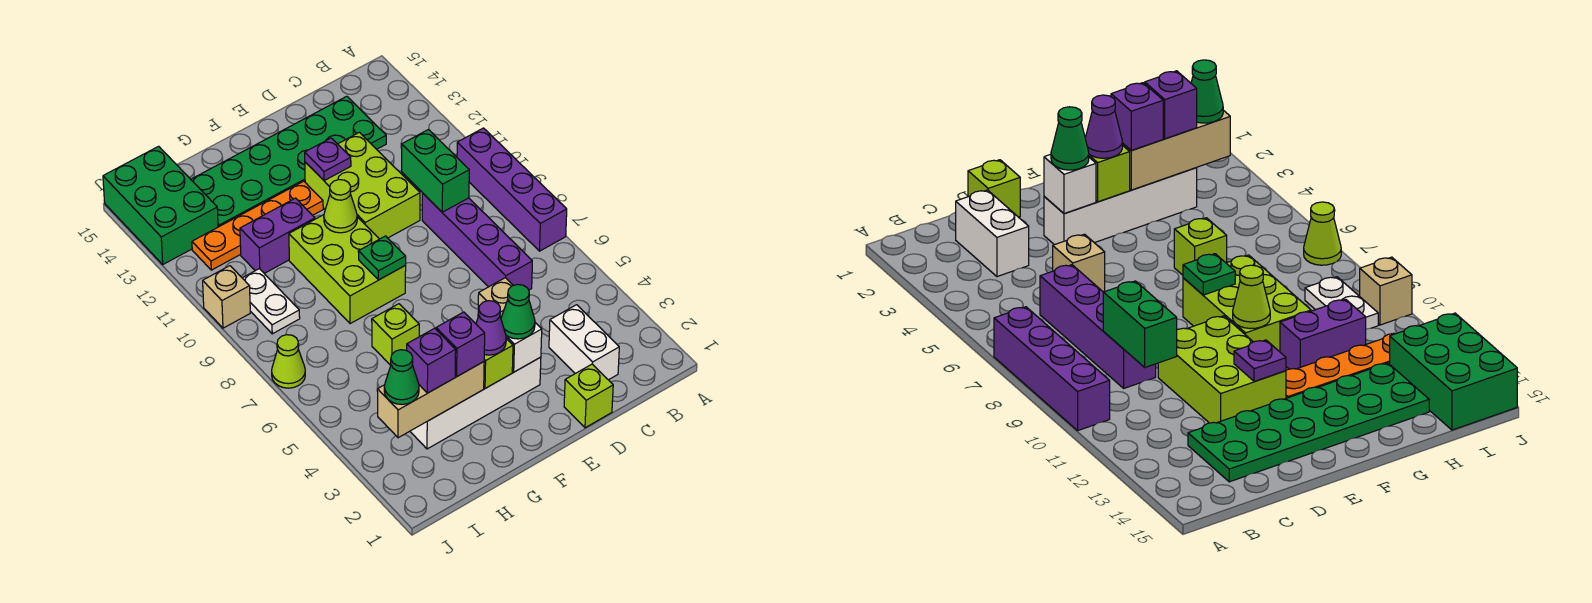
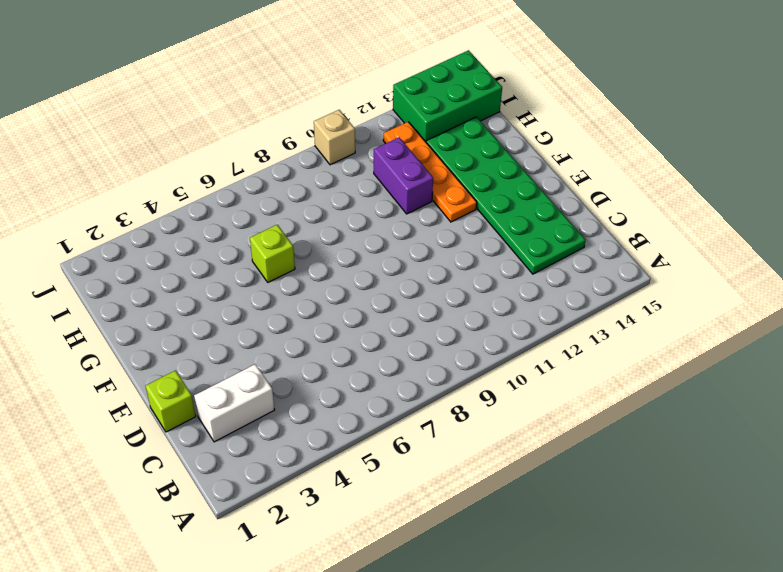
none -> purple brick A7:A10 level 1
none -> purple brick C6:C9 level 1
none -> tan brick D5 level 1

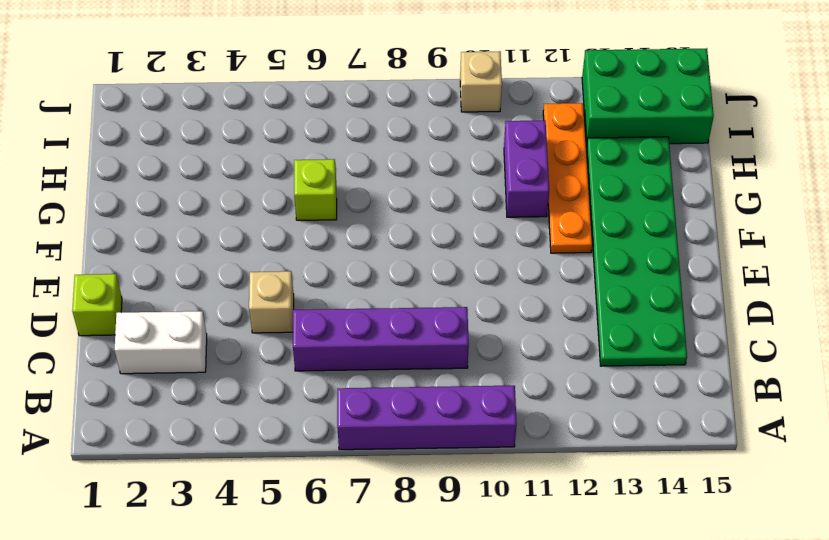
none -> lime brick D10:E12 level 1
none -> white brick E3:H3 level 1
none -> lime brick F8:G10 level 1

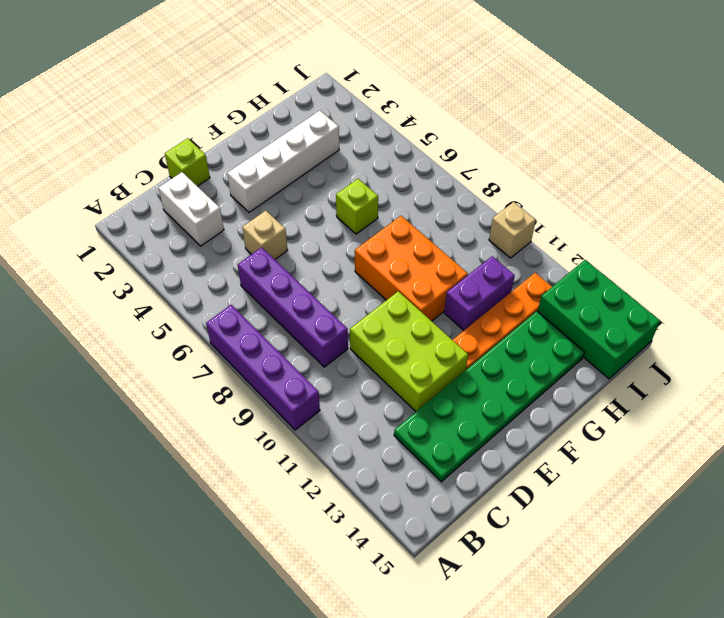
orange brick F8:G10 level 1 -> lime brick F8:G10 level 1
none -> white plate I9:I10 level 1
none -> lime cone J7 level 1
none -> green brick C9:C10 level 2

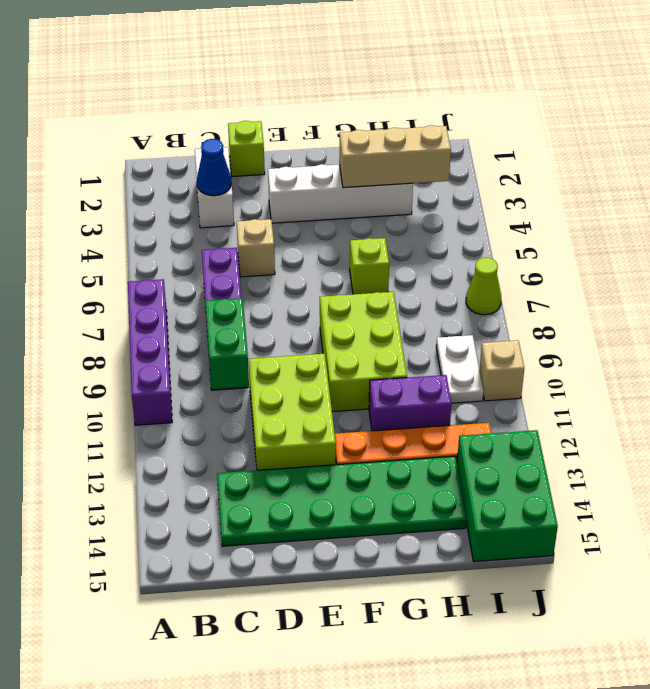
blue cone C3 level 2 -> none
none -> white brick E3 level 2
none -> purple plate E12 level 2
none -> lime brick F3 level 2

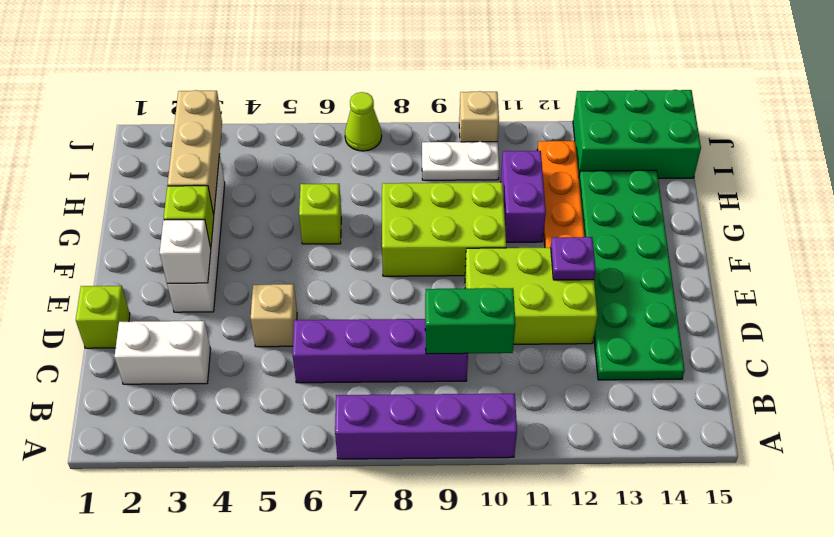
none -> green plate F8 level 2
none -> lime cone F10 level 2
none -> green cone E3 level 3

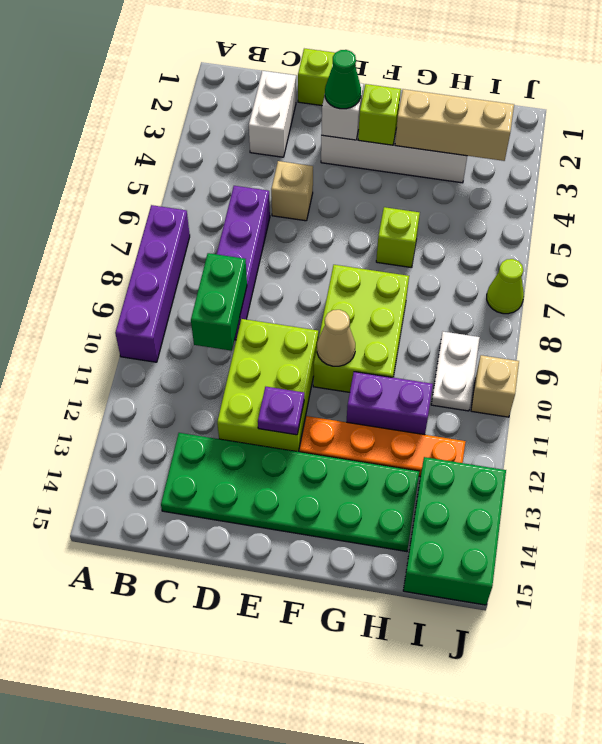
tan cone F10 level 2 -> lime cone F10 level 2
none -> green plate F8 level 2
none -> purple cone F3 level 3
none -> purple brick G3 level 3

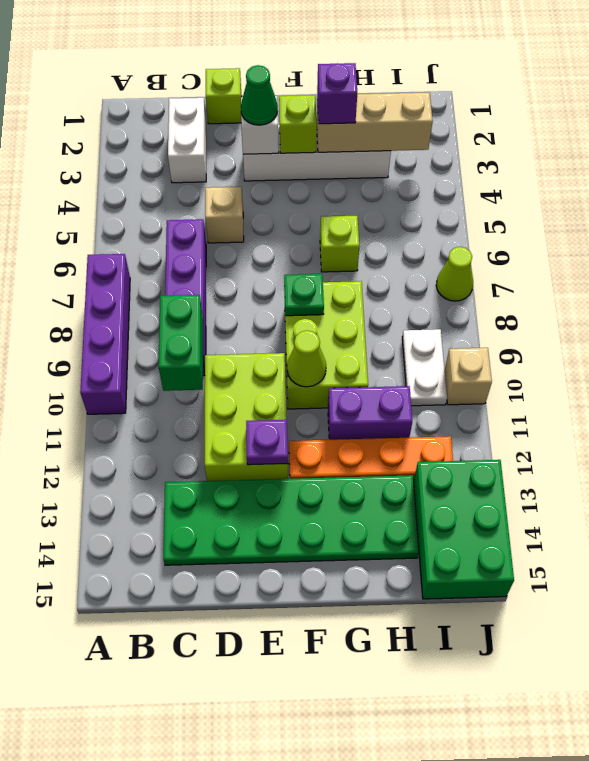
none -> purple cone F3 level 3
none -> purple brick H3 level 3
none -> green cone I3 level 3

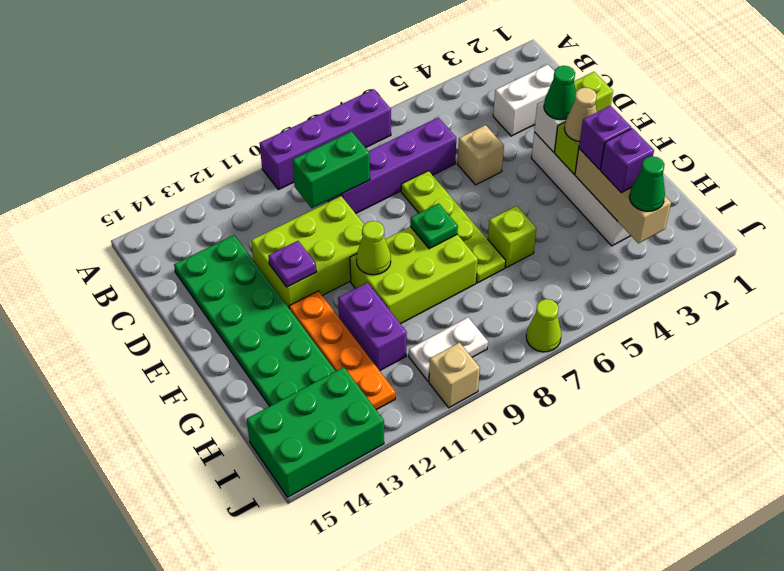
lime plate D7:G7 level 1 -> none
tan cone F3 level 3 -> purple cone F3 level 3

